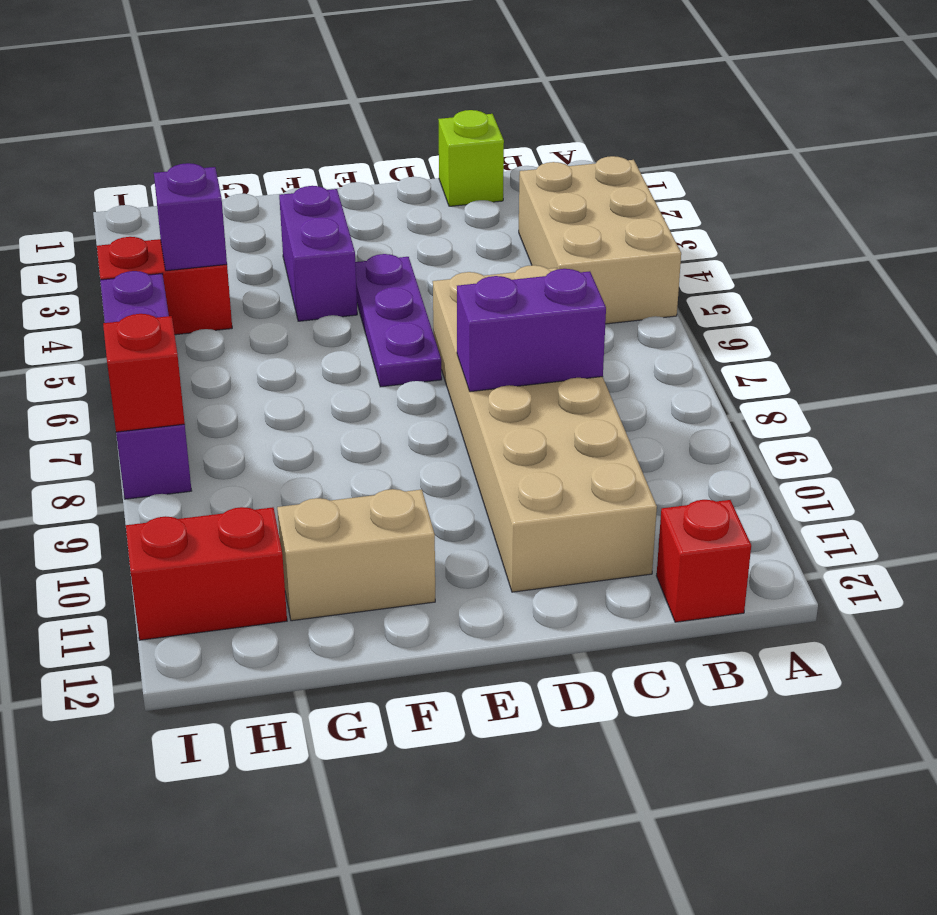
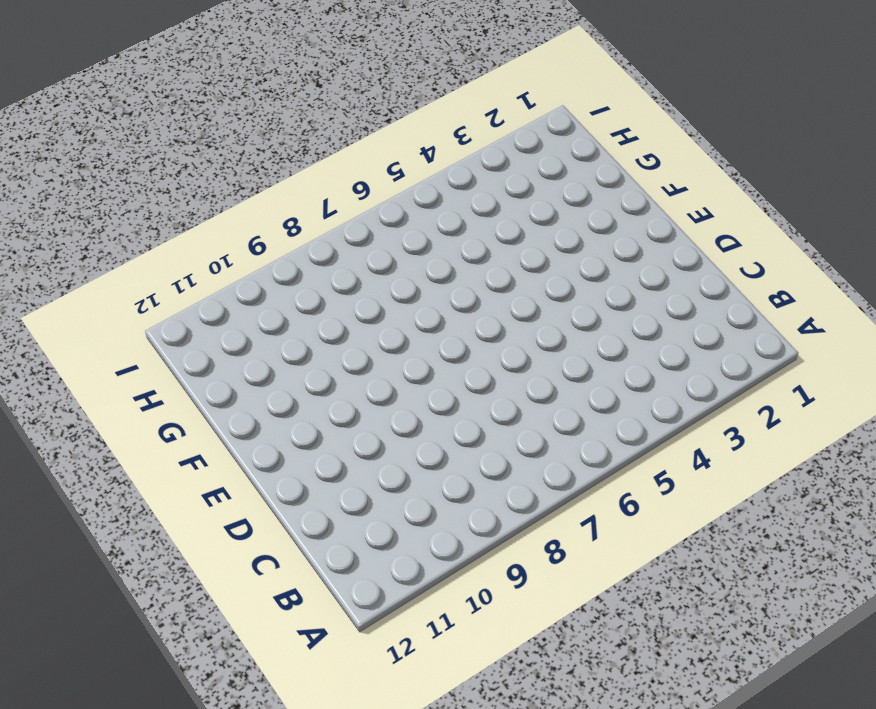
none -> tan brick A3:B5 level 1
none -> red brick B12 level 1
none -> lime brick C1 level 1

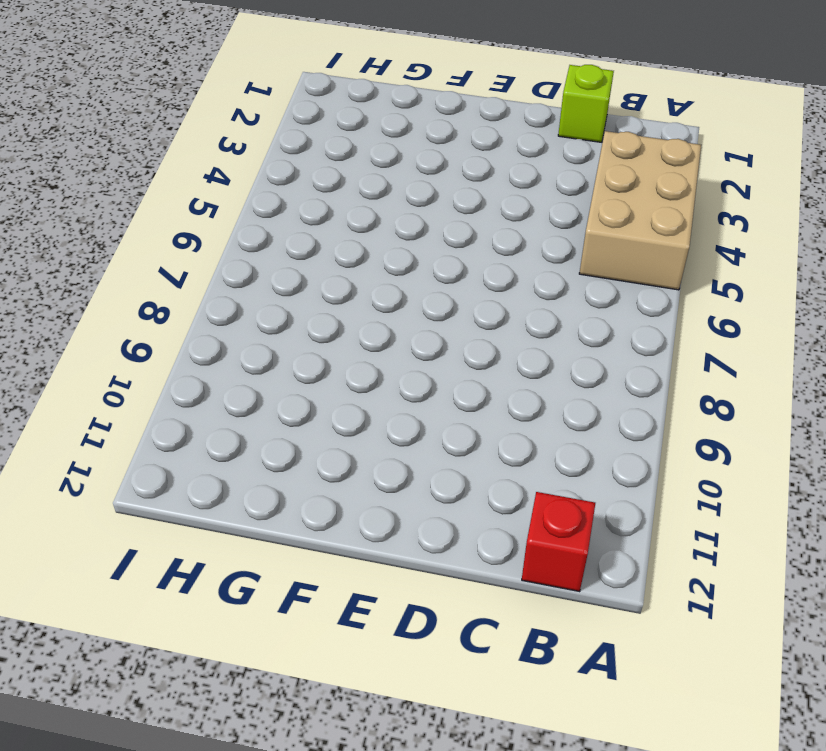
none -> tan brick C6:D11 level 1
none -> purple plate E4:E6 level 1
none -> purple brick F3:F4 level 1

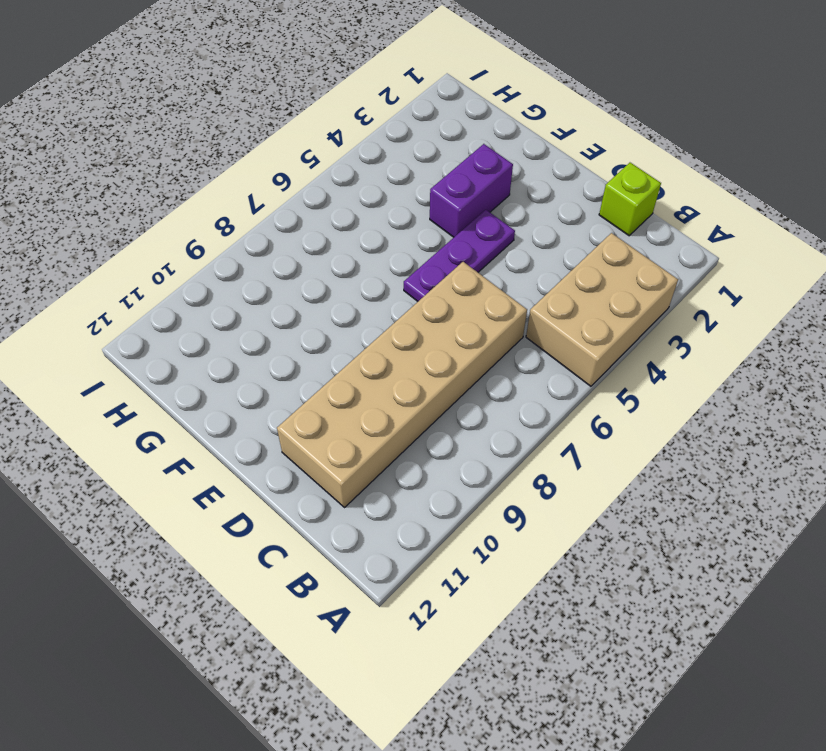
none -> red brick B12 level 1
none -> tan brick F11:G11 level 1
none -> red brick H4:I4 level 1

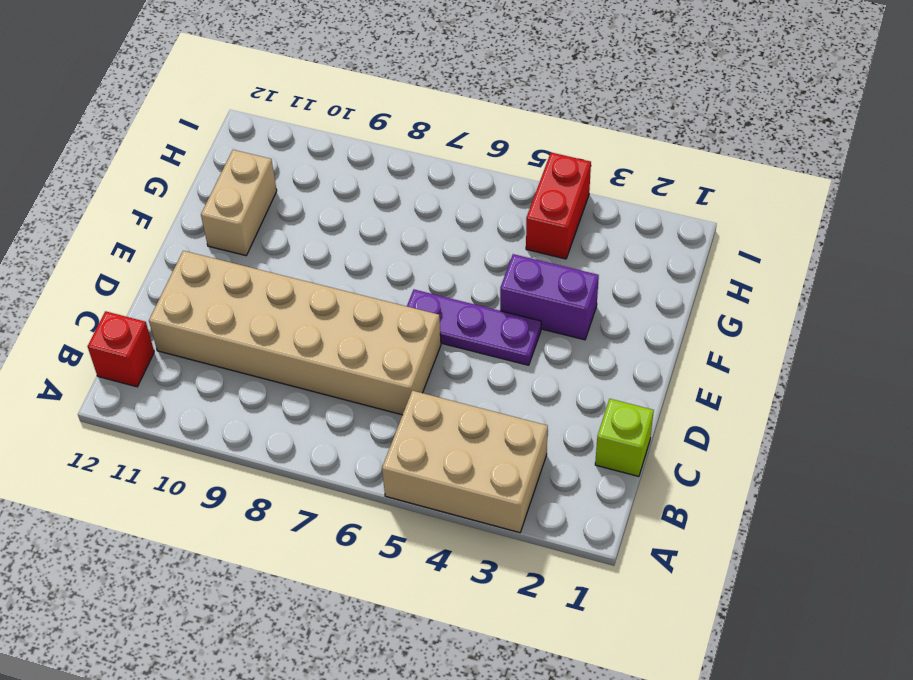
none -> red brick H11:I11 level 1
none -> purple brick I5:I8 level 1
none -> purple brick C8:D8 level 2

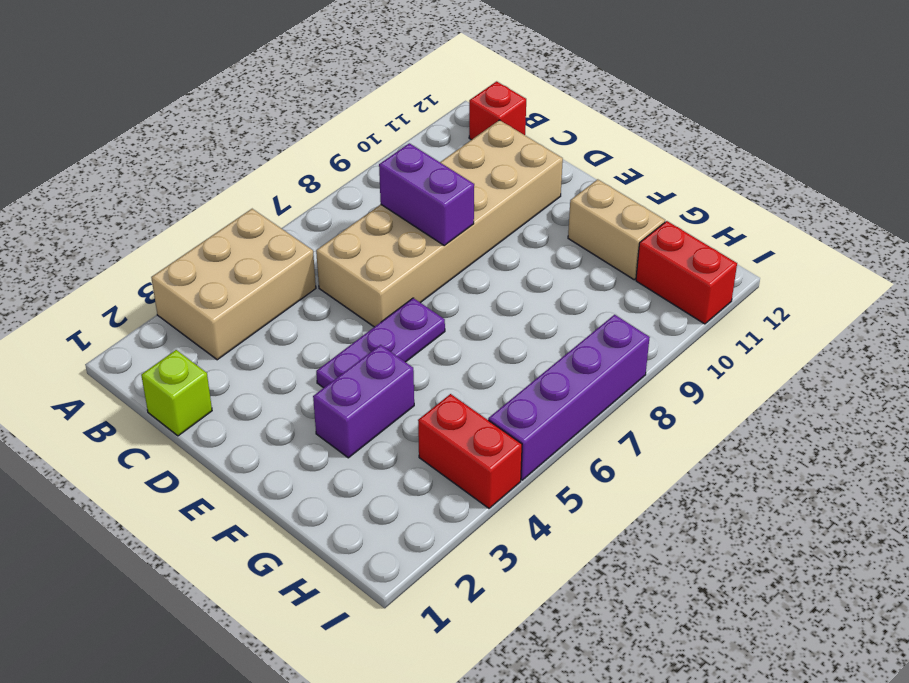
none -> purple brick H4 level 2
none -> red brick I8 level 2

